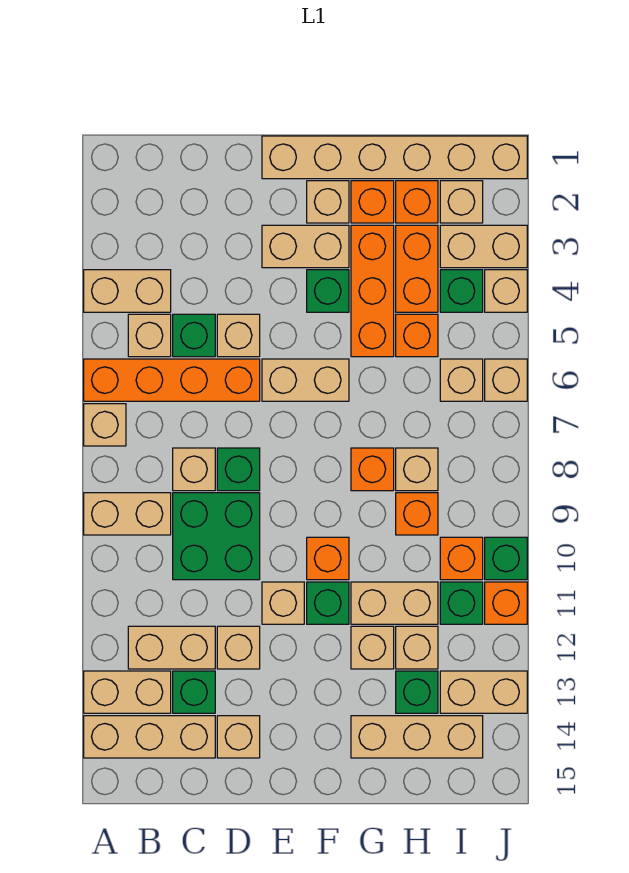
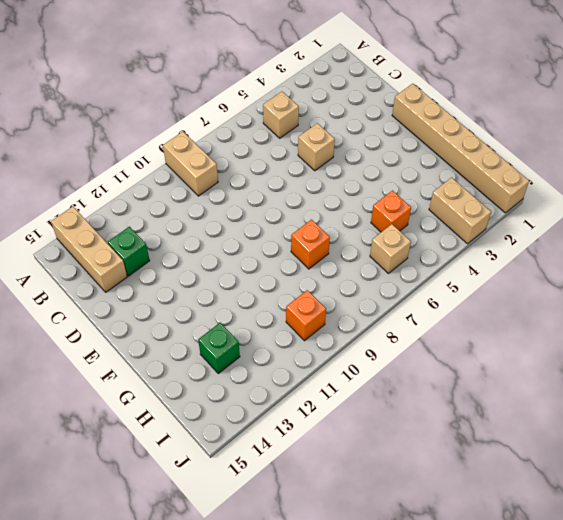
none -> tan brick A4:B4 level 1
none -> orange brick A6:D6 level 1
none -> tan brick A7 level 1
none -> tan brick A13:B13 level 1

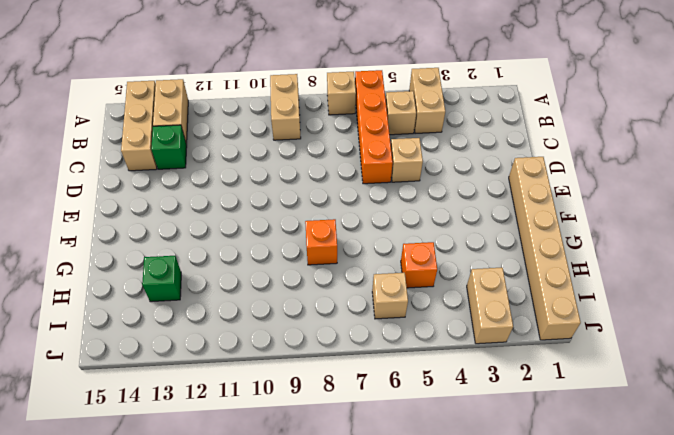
none -> tan brick B12:C12 level 1
none -> green brick C5 level 1
none -> tan brick C8 level 1
none -> green brick C9:D10 level 1

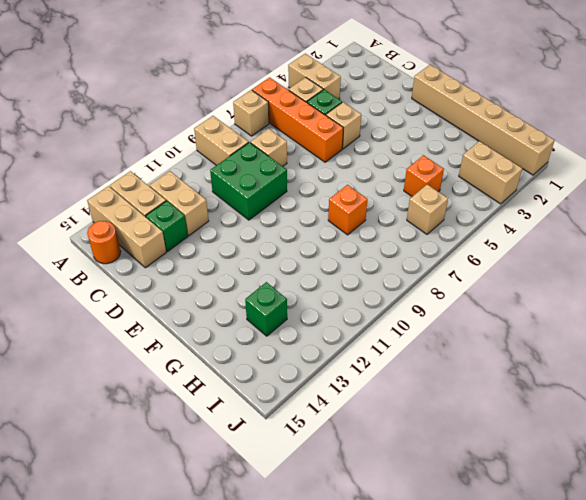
orange round brick B15 level 1 -> none
none -> green brick D8 level 1
none -> tan brick D12 level 1
none -> tan brick D14 level 1
none -> tan brick E3:F3 level 1

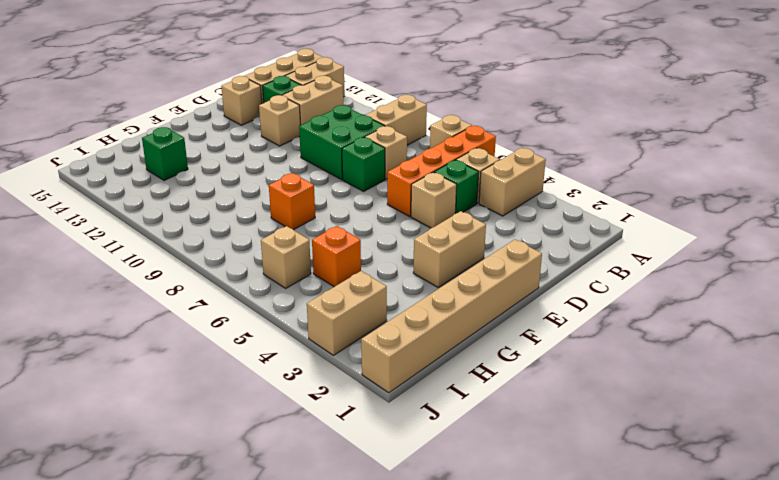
none -> tan brick E6:F6 level 1
none -> tan brick E11 level 1
none -> tan brick F2 level 1
none -> green brick F4 level 1

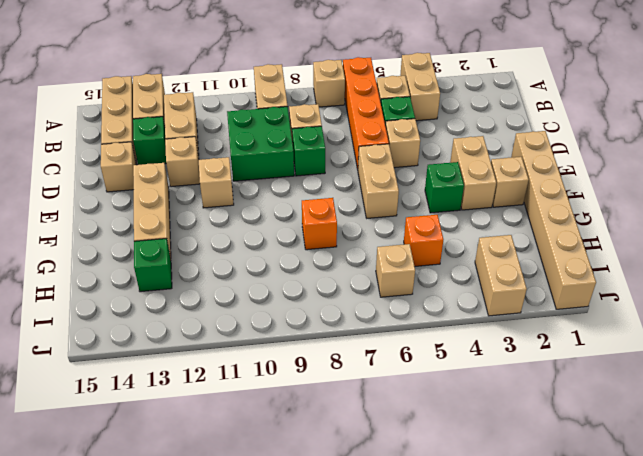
tan brick E13:G13 level 1 -> tan brick G14:I14 level 1
none -> orange brick F10 level 1
none -> green brick F11 level 1
none -> orange brick G2 level 1
none -> orange brick G3:G5 level 1

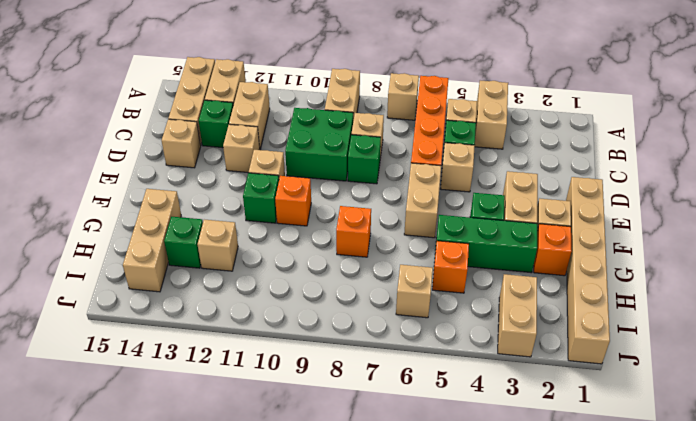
green brick G3:G5 level 1 -> orange brick G3:G5 level 1
none -> tan brick G11:H11 level 1
none -> tan brick G12 level 1
none -> orange brick H2 level 1
none -> orange brick H3:H4 level 1

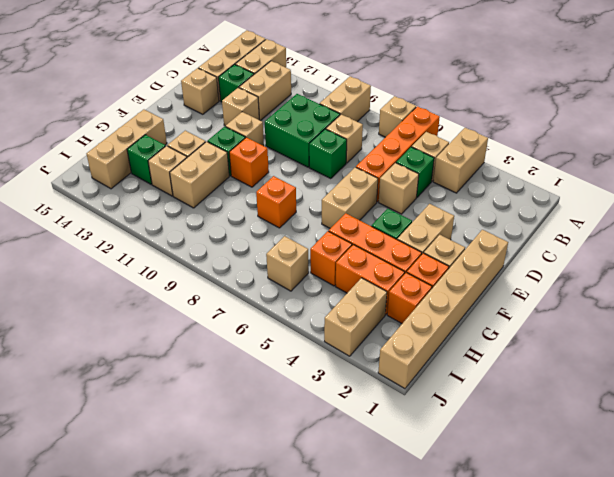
none -> tan brick H8 level 1
none -> orange brick H9 level 1
none -> tan brick I2 level 1
none -> green brick I4 level 1

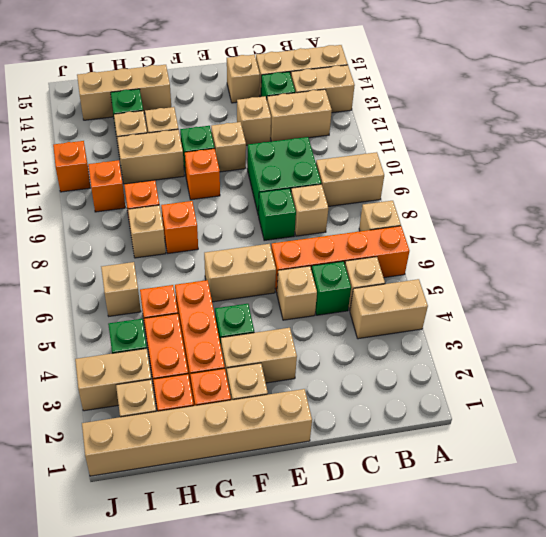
none -> green brick I11 level 1
none -> tan brick I13:J13 level 1
none -> tan brick J4 level 1
none -> tan brick J6 level 1

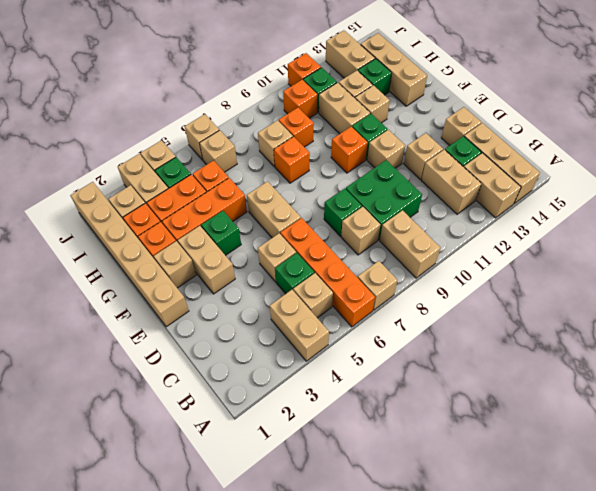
none -> green brick J10 level 1

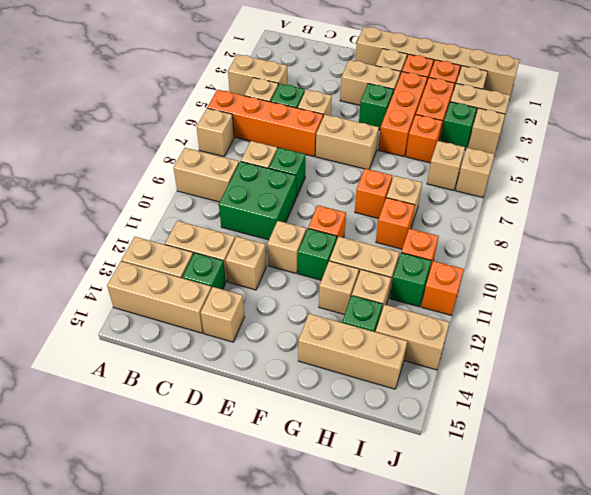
none -> green brick J10 level 1

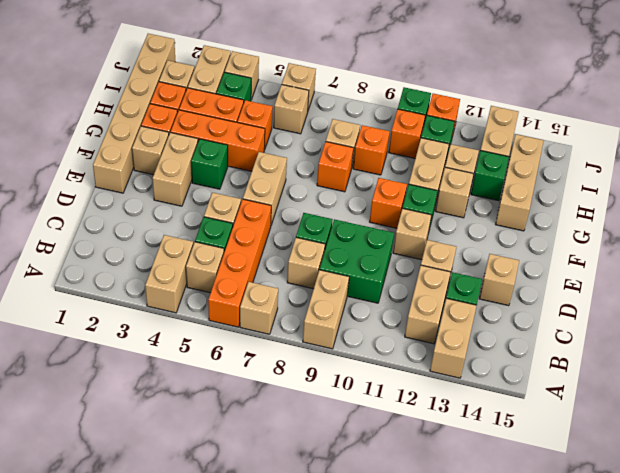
none -> tan brick A14:C14 level 1

